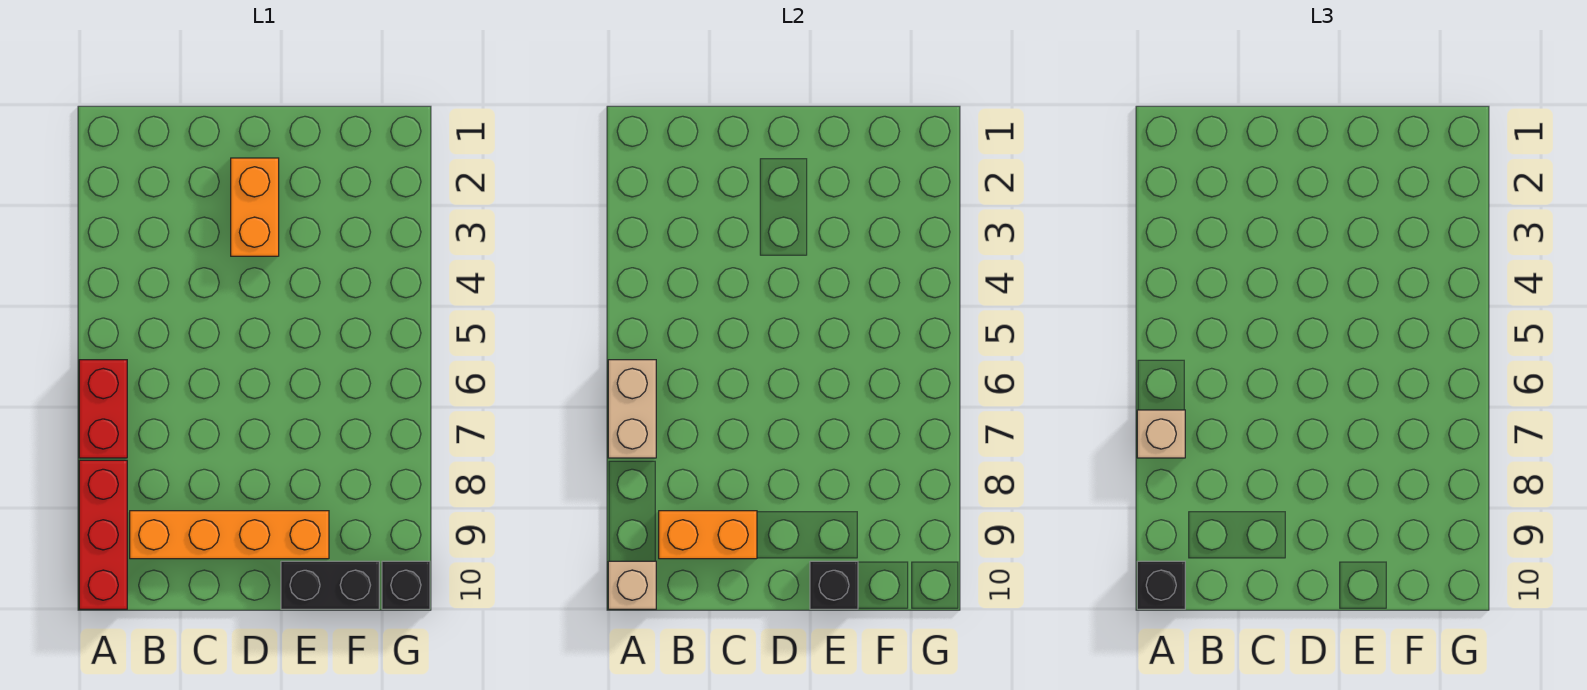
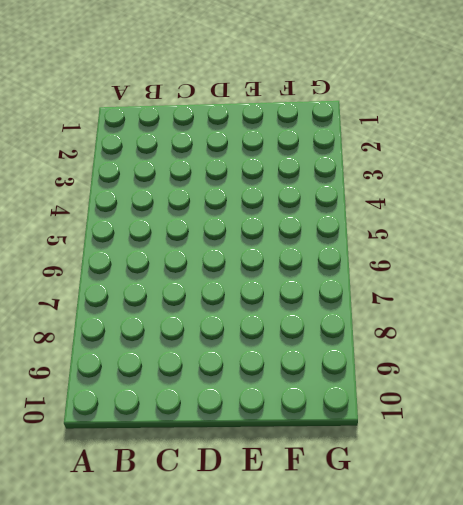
none -> red brick A6:A7 level 1
none -> red brick A8:A10 level 1
none -> orange brick B9:E9 level 1

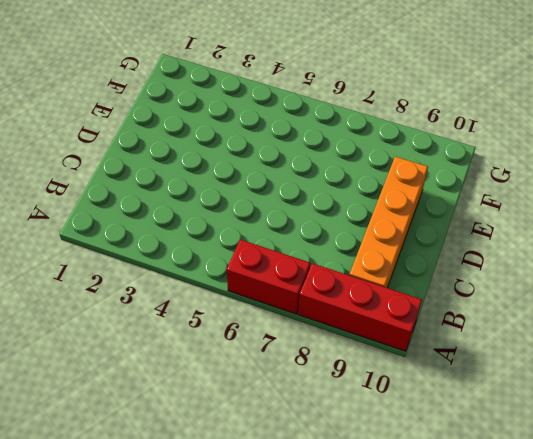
none -> orange brick D2:D3 level 1
none -> black brick E10:F10 level 1
none -> black brick G10 level 1

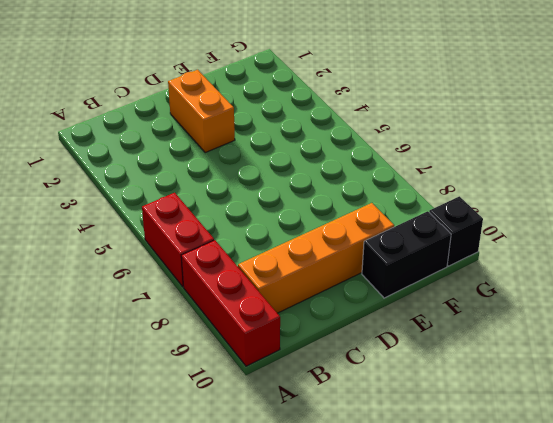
none -> tan brick A6:A7 level 2
none -> tan brick A10 level 2
none -> orange brick B9:C9 level 2

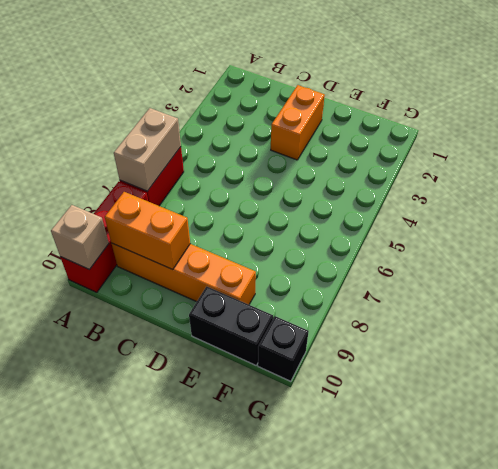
none -> black brick E10 level 2
none -> tan brick A7 level 3
none -> black brick A10 level 3

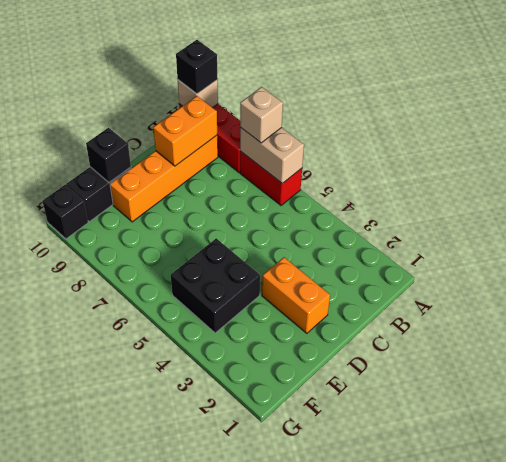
black brick E4:F5 level 1 -> none

